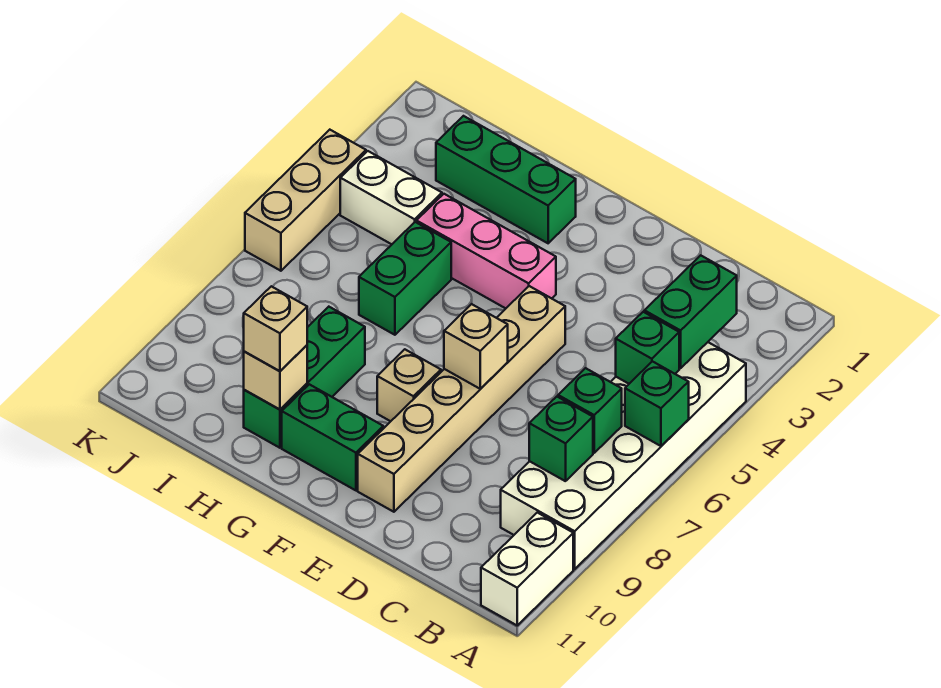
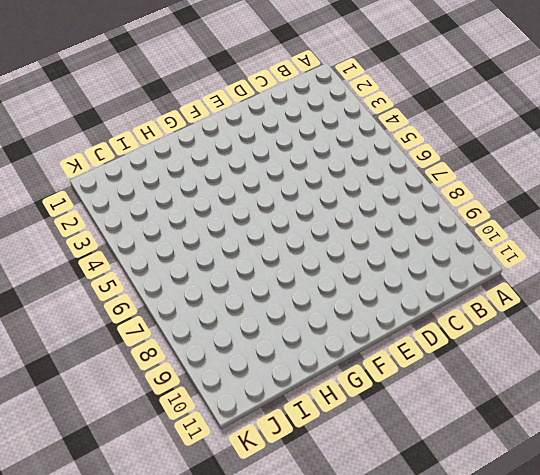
none -> white brick A4:B9 level 1
none -> white brick A10:A11 level 1
none -> tan brick E5:E10 level 1

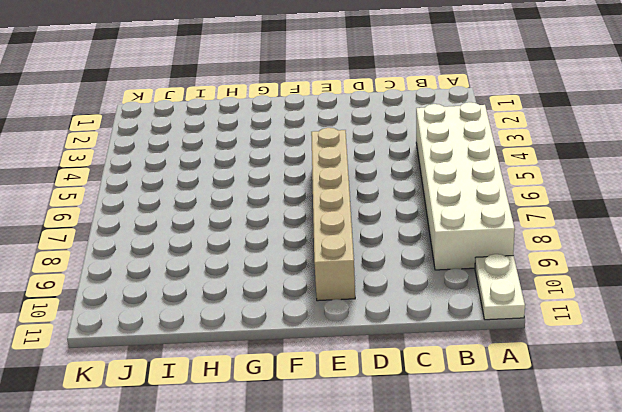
white plate A10:A11 level 1 -> white brick A10:A11 level 1
none -> pink brick F4:H4 level 1
none -> tan brick F8 level 1
none -> green brick F10:G10 level 1

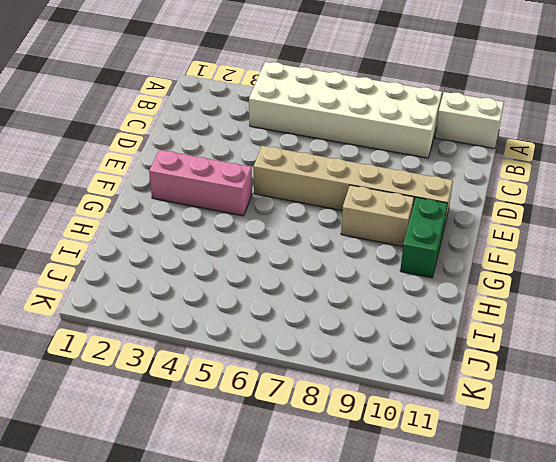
pink brick F2:F4 level 1 -> pink brick F4:H4 level 1
tan brick F8:F9 level 1 -> tan brick F8 level 1
none -> green brick G2:I2 level 1
none -> green brick H5:H6 level 1
none -> green brick H8:H10 level 1

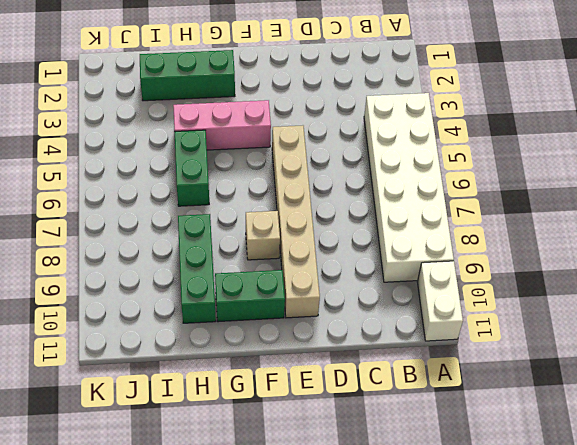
none -> white brick I4:J4 level 1
none -> tan brick K4:K6 level 1
none -> green brick A6 level 2

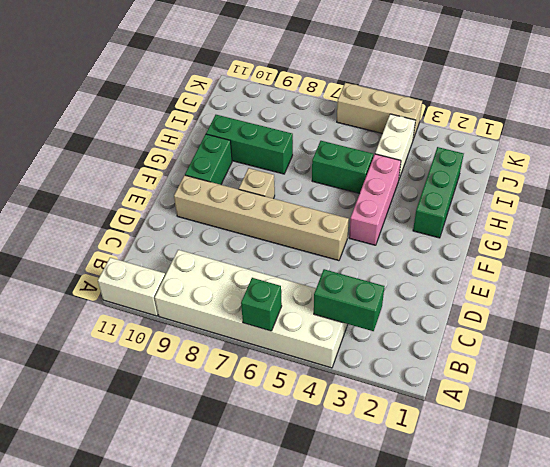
none -> green brick B5 level 2
none -> green brick B7 level 2
none -> green brick B8 level 2

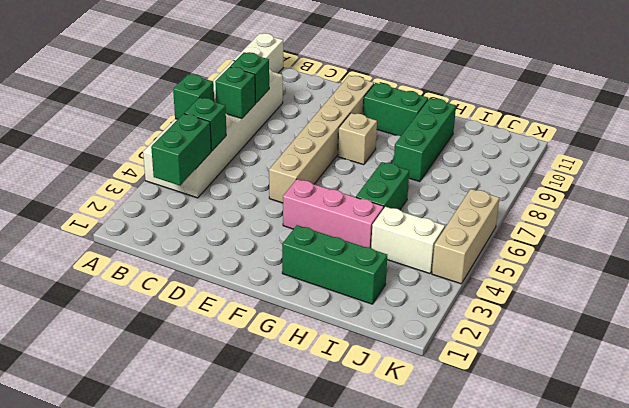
none -> tan brick E7 level 2
none -> tan brick H10 level 2
none -> tan brick H10 level 3

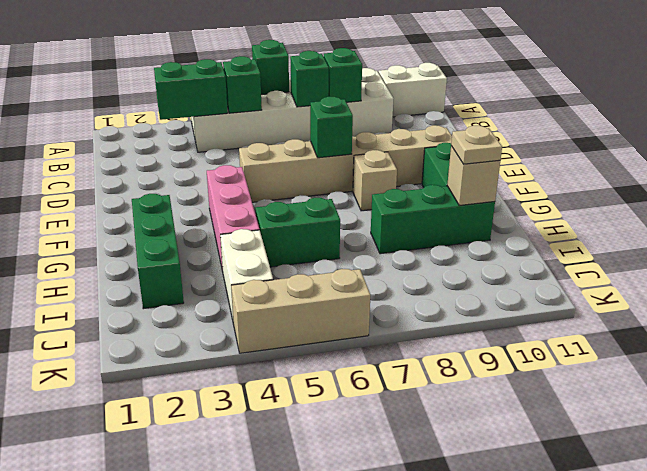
green brick E7 level 2 -> tan brick E7 level 2
tan plate H10 level 3 -> tan brick H10 level 3

